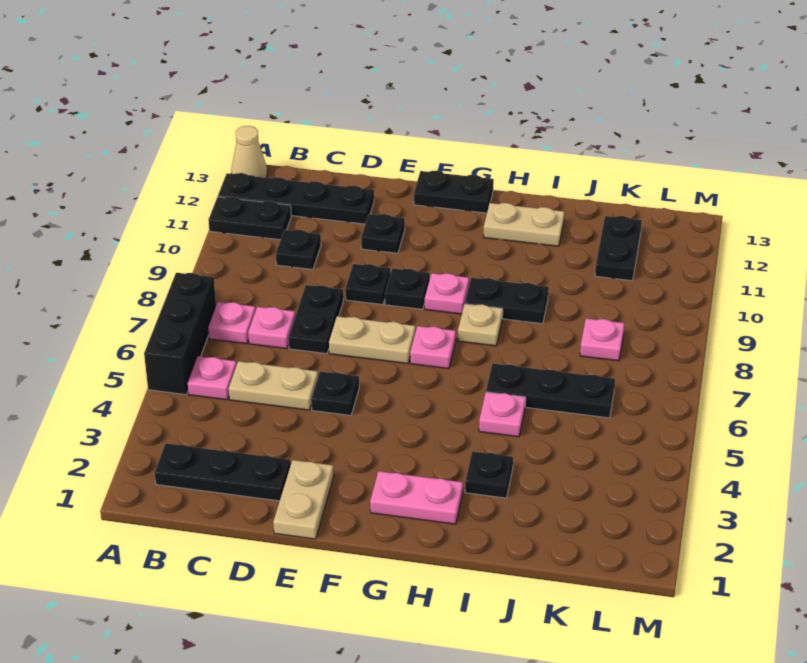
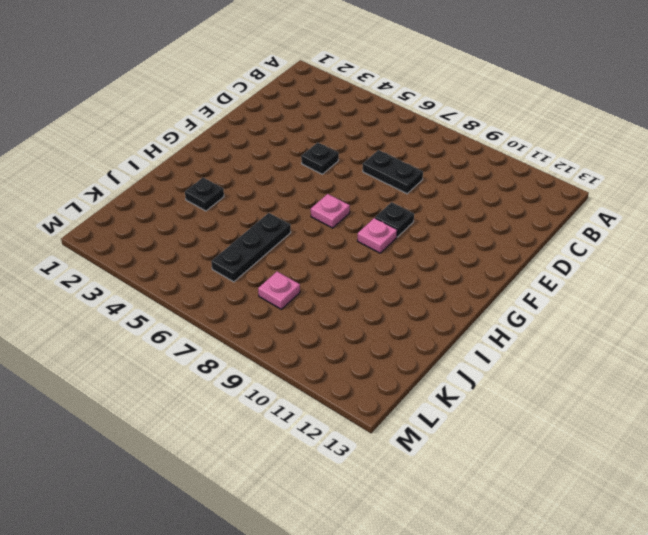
none -> black brick A5:A7 level 1
none -> black plate A11:B11 level 1
none -> black plate A12:D12 level 1

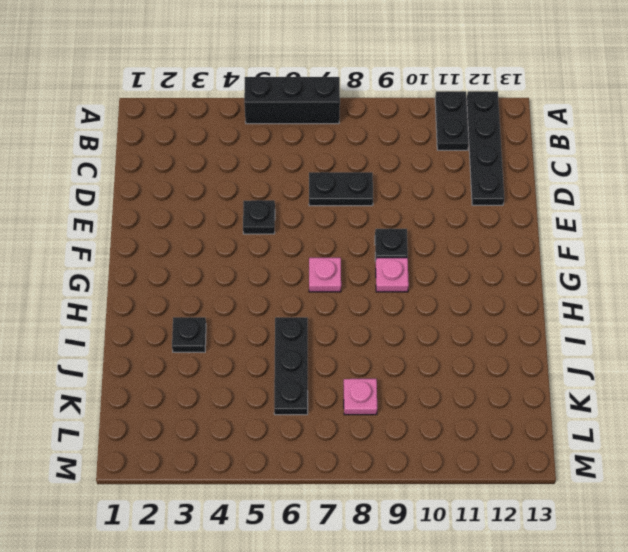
none -> tan cone A13 level 1
none -> black plate B2:D2 level 1
none -> pink plate B5 level 1

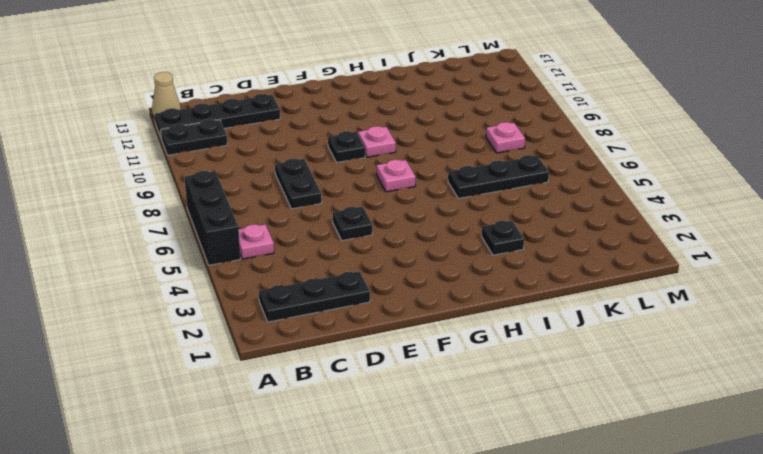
none -> pink plate B7 level 1
none -> tan plate C5:D5 level 1
none -> pink plate C7 level 1

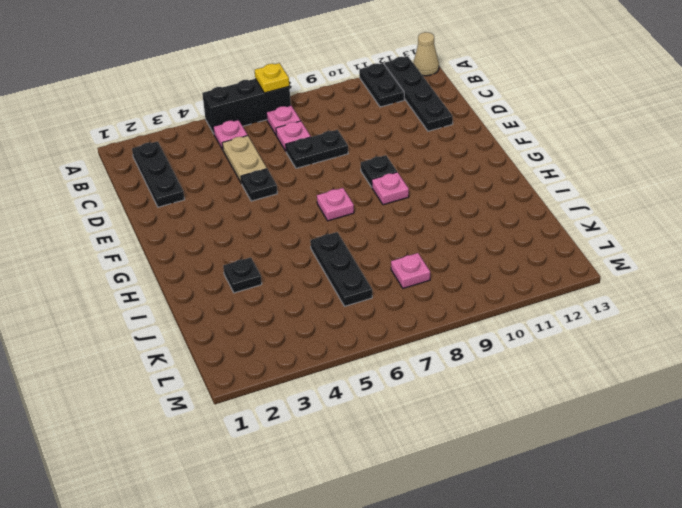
yellow plate A7 level 2 -> none
none -> black plate C10 level 1
none -> tan plate E1:E2 level 1
none -> tan plate E7:F7 level 1

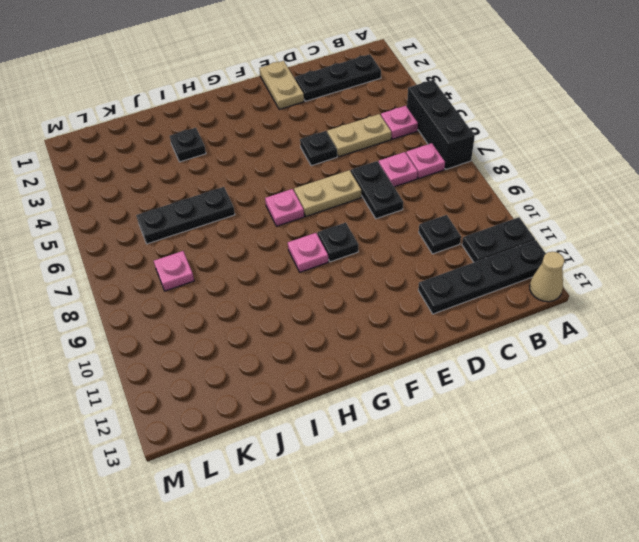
none -> black plate E9 level 1
none -> black plate E11 level 1
none -> black plate F13:G13 level 1

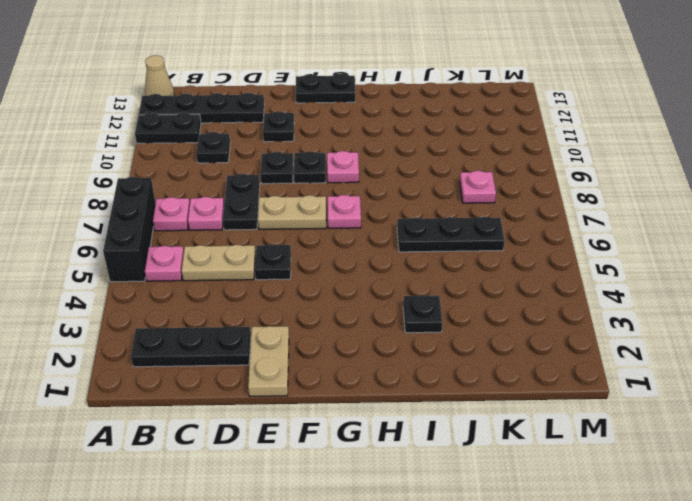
none -> pink plate G2:H2 level 1
none -> tan plate H8 level 1
none -> black plate H9:I9 level 1

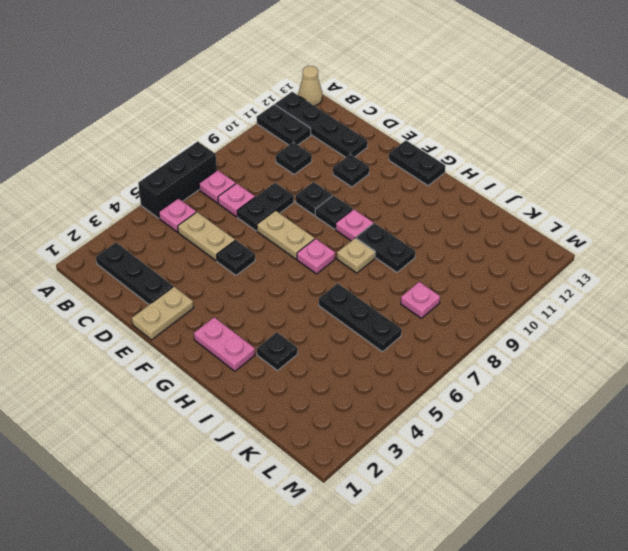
none -> tan plate H12:I12 level 1
none -> pink plate I5 level 1
none -> black plate K11:K12 level 1

